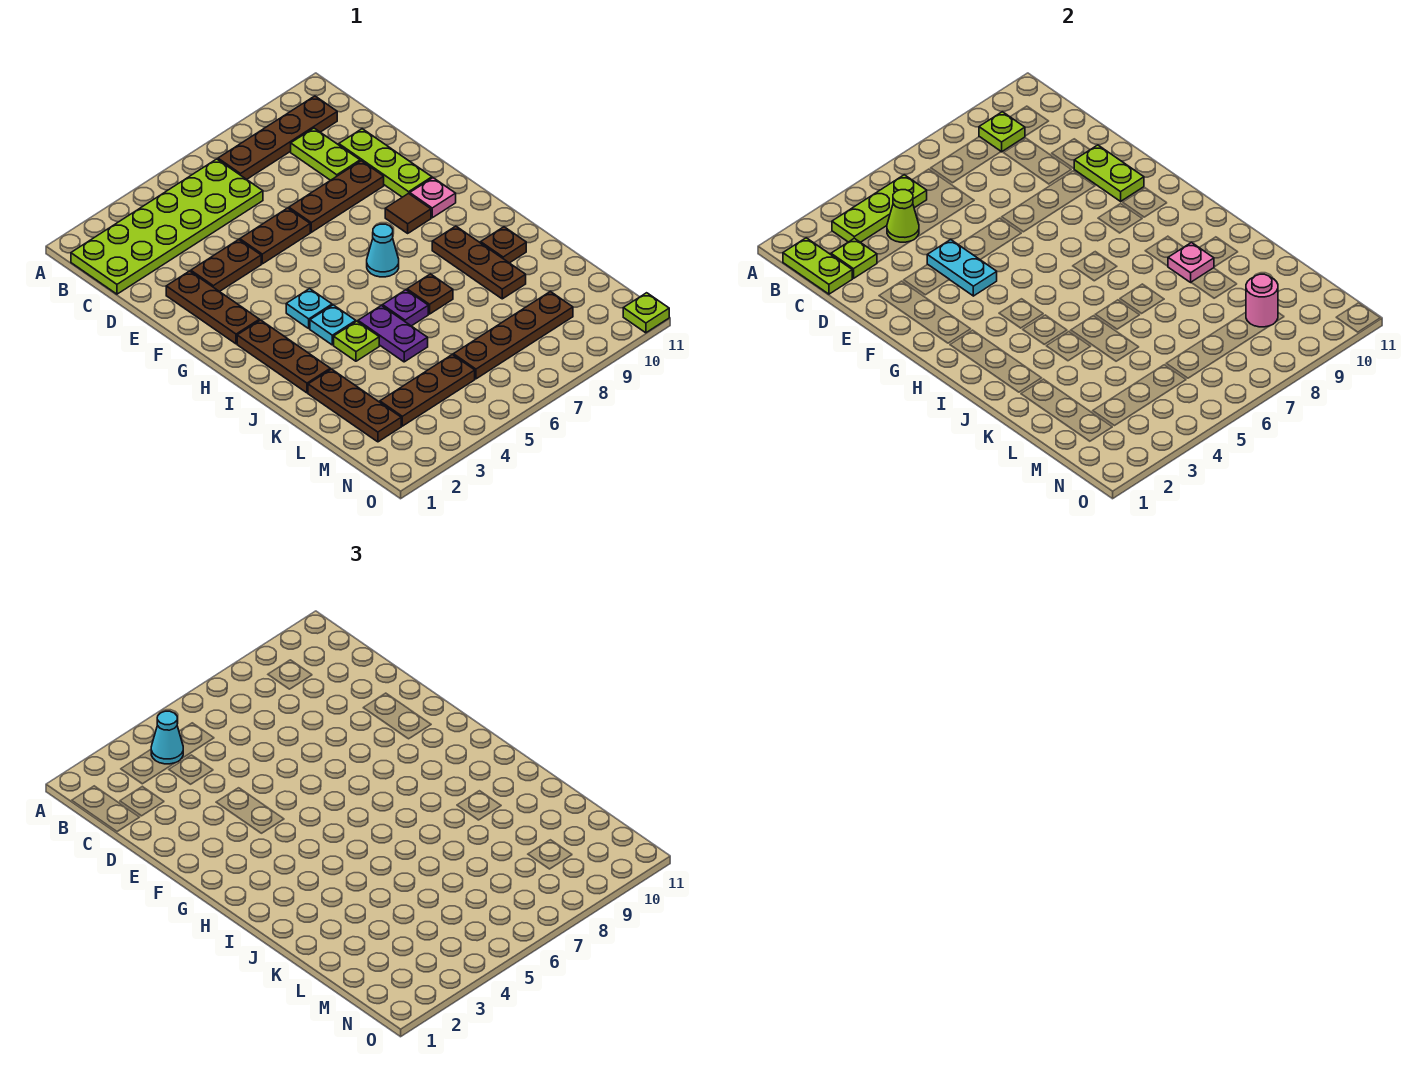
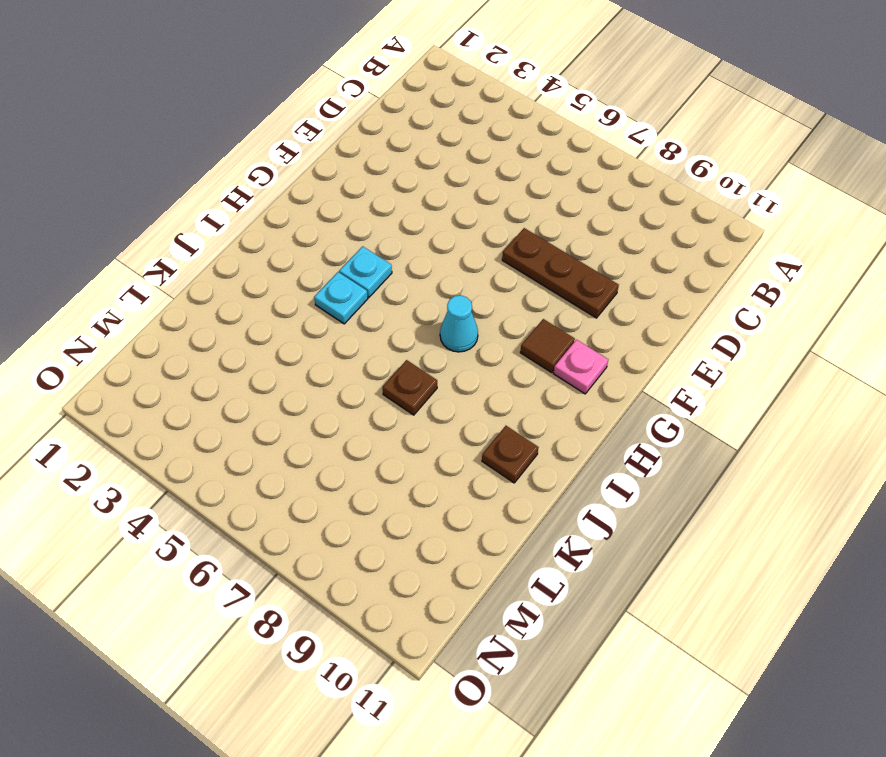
none -> lime plate B1:C6 level 1
none -> brown plate B7:B10 level 1
none -> lime plate C9:D9 level 1
none -> lime plate D10:F10 level 1

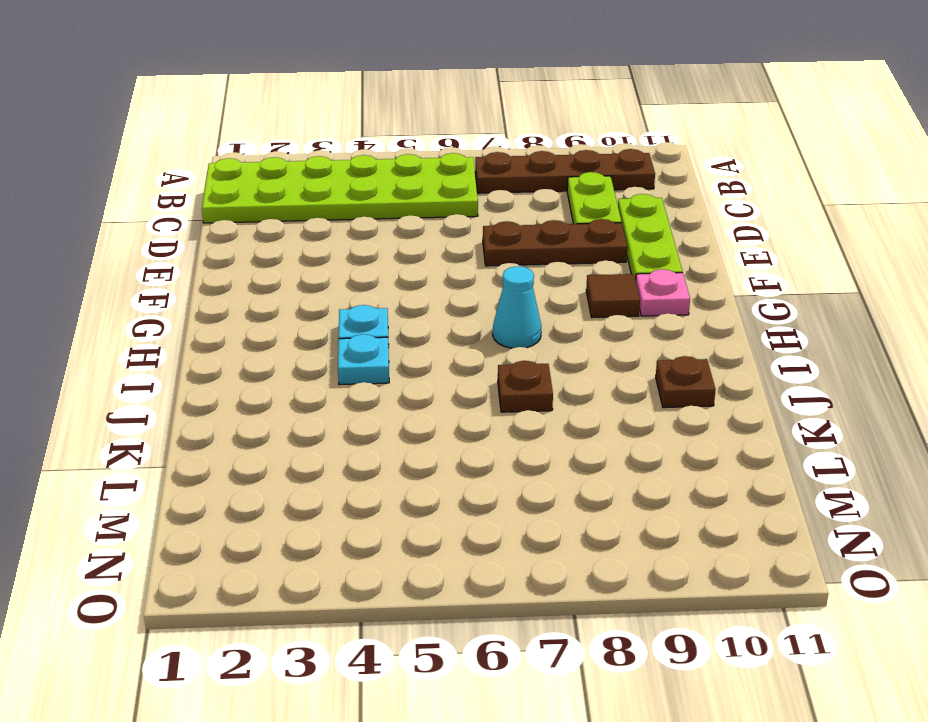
none -> brown plate E2:G2 level 1
none -> brown plate E3:E4 level 1
none -> brown plate E5:E6 level 1
none -> brown plate H2:J2 level 1

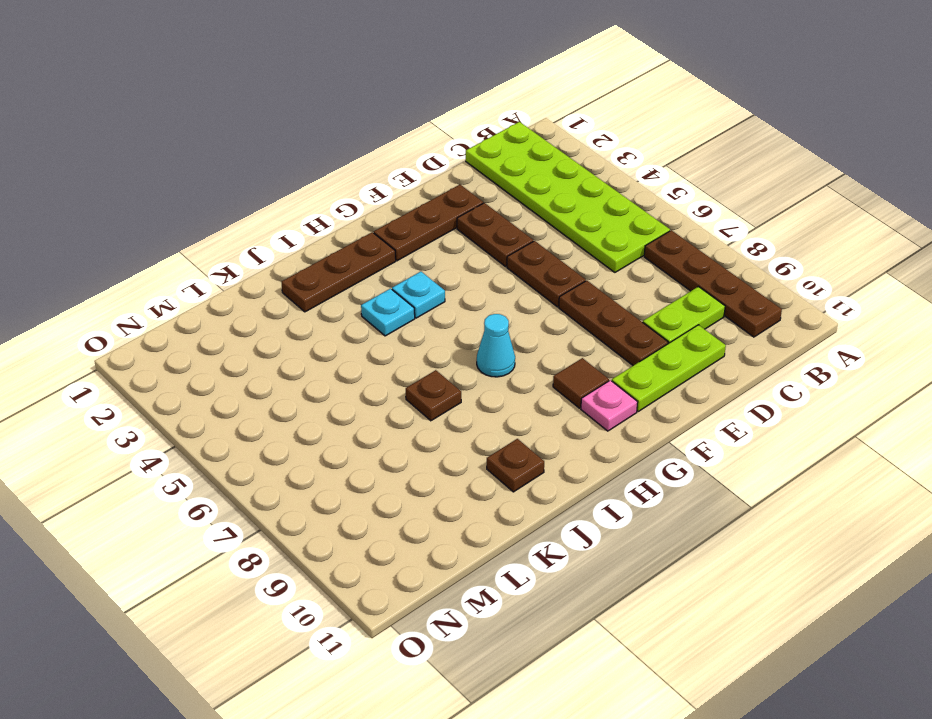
none -> brown plate I9:K9 level 1
none -> lime plate J4 level 1
none -> purple plate J5:K5 level 1
none -> purple plate J6 level 1

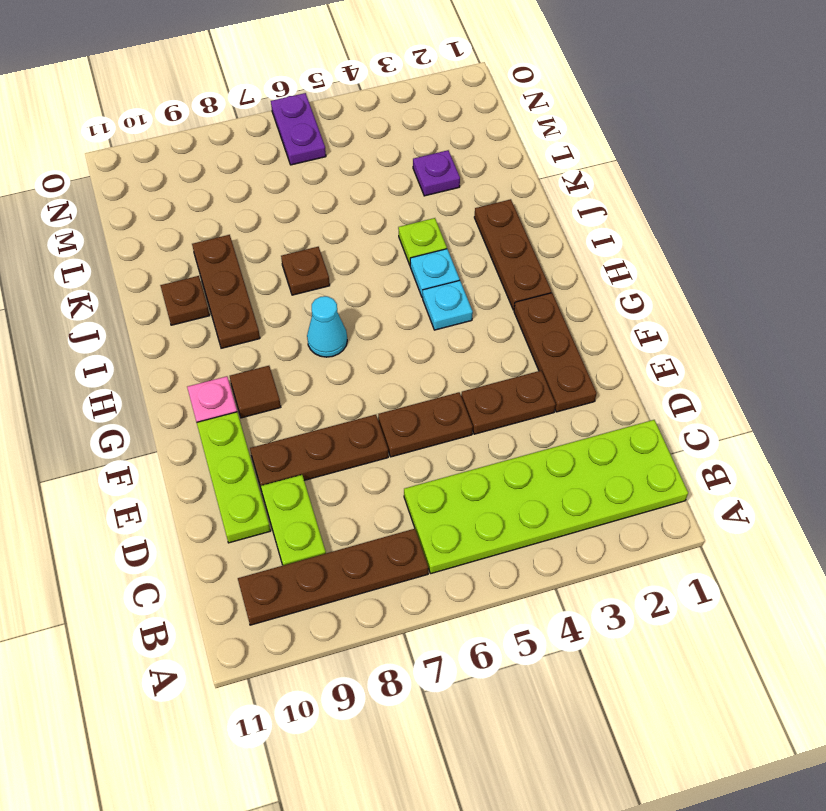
purple plate L3 level 1 -> purple plate J6 level 1
purple plate N6:O6 level 1 -> purple plate J5:K5 level 1
none -> brown plate K2:M2 level 1
none -> brown plate M3:M5 level 1
none -> brown plate M6:M9 level 1
none -> lime plate O11 level 1

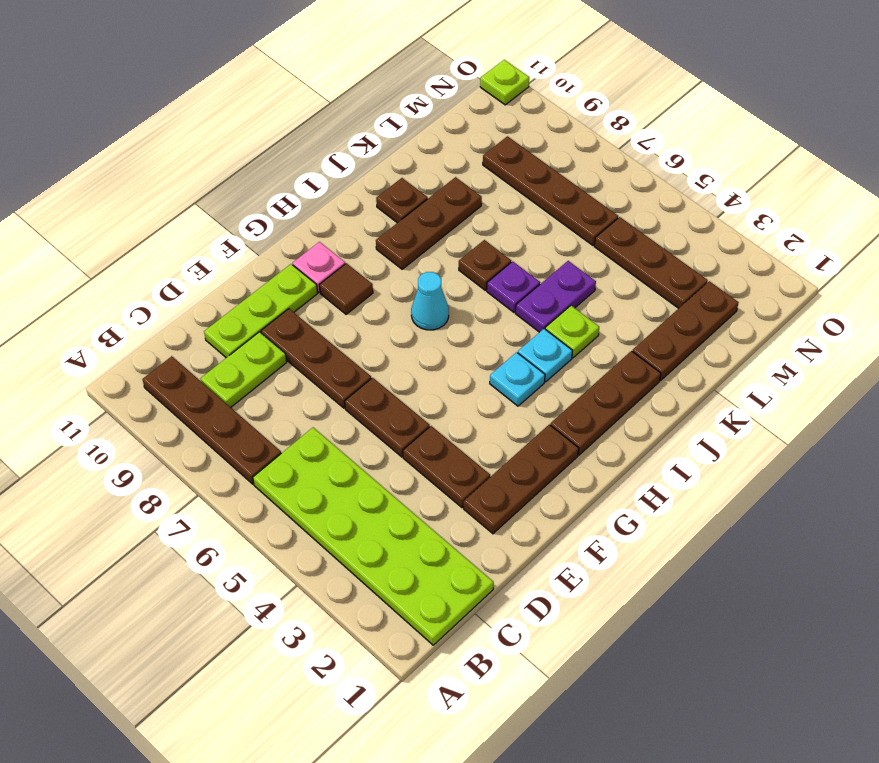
none -> lime plate B1:C1 level 2
none -> lime plate B3:B5 level 2
none -> lime plate B9 level 2
none -> lime plate C2 level 2

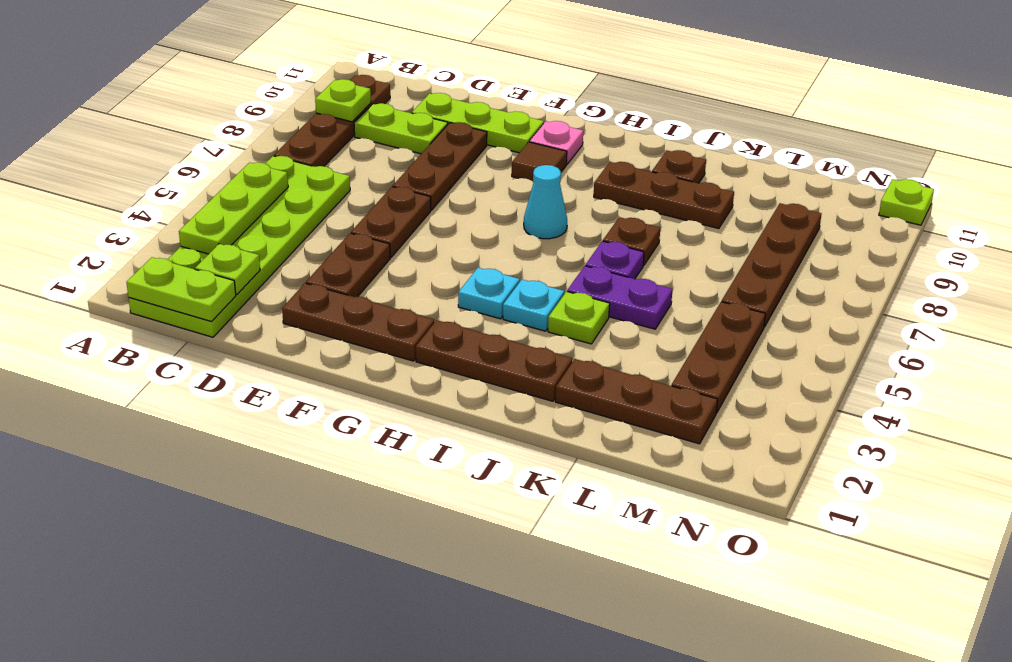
none -> lime cone C4 level 2
none -> cyan plate E4:F4 level 2
none -> lime plate E10:F10 level 2
none -> pink plate J9 level 2

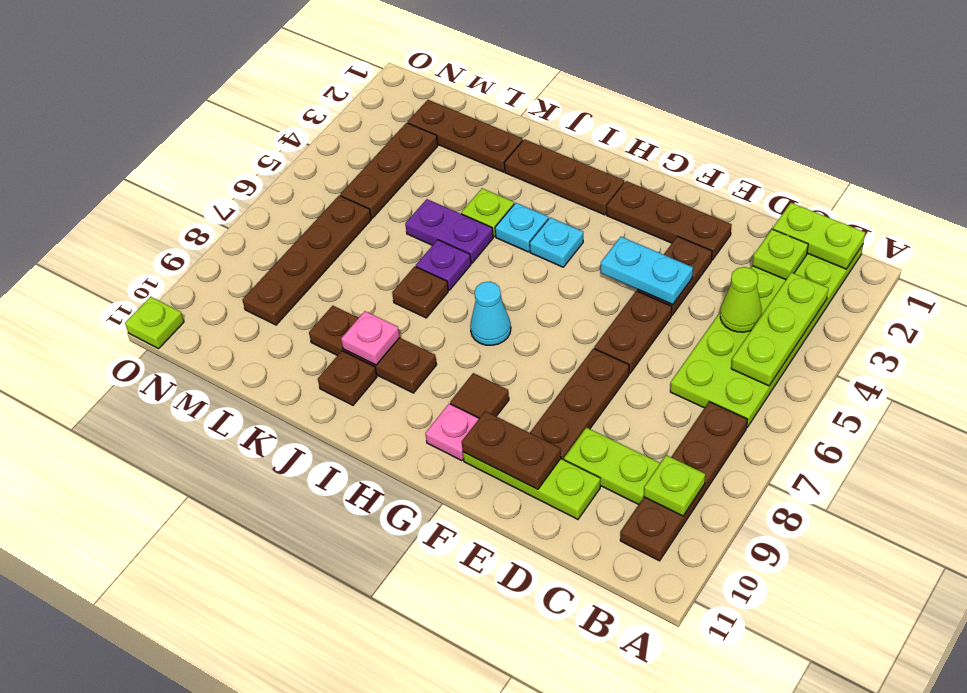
brown plate E10:F10 level 2 -> lime plate E10:F10 level 2
none -> pink round brick M9 level 2
none -> cyan cone B4 level 3

